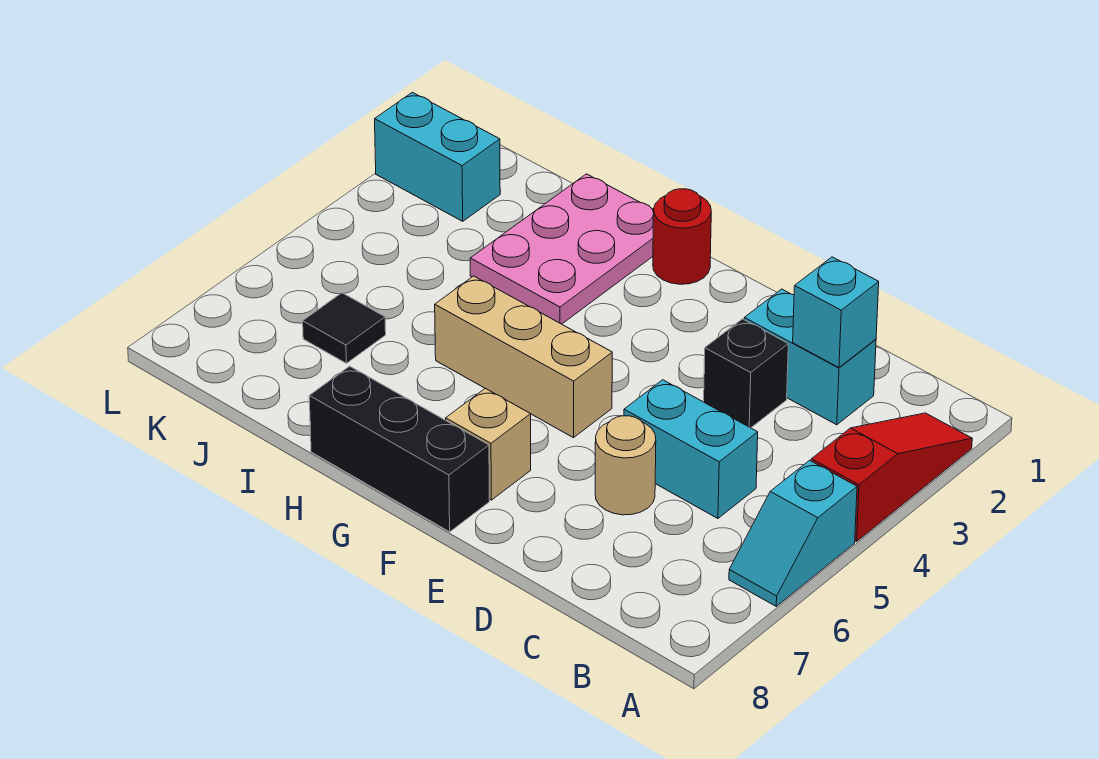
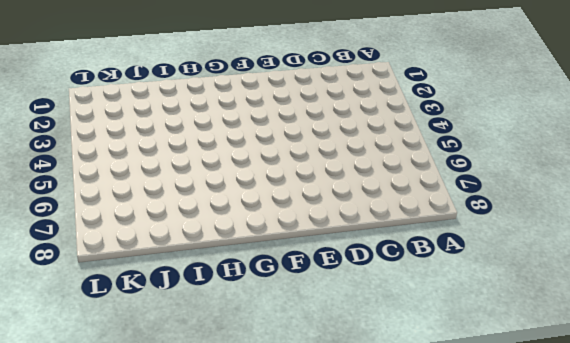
none -> red slope A2:A4 level 1 top 4
none -> cyan slope A5:A6 level 1 top 5
none -> cyan brick C2:D2 level 1

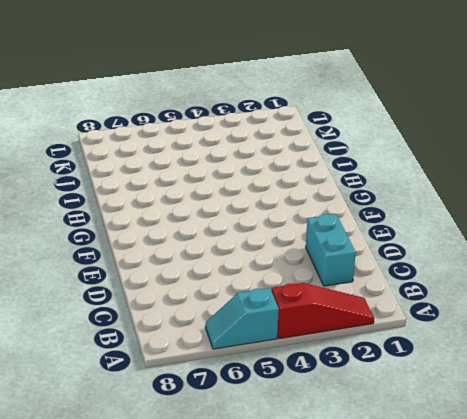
none -> cyan brick C5:D5 level 1
none -> black brick D3 level 1
none -> tan round brick D6 level 1

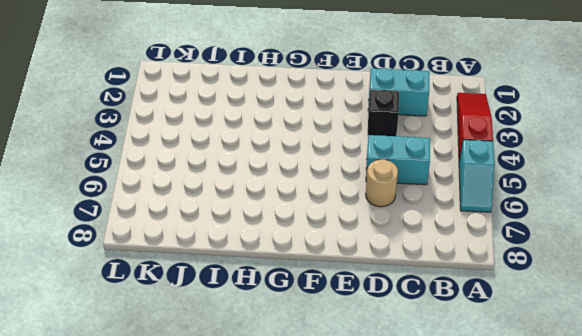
none -> tan brick F5:H5 level 1
none -> tan brick F7 level 1
none -> black brick F8:H8 level 1

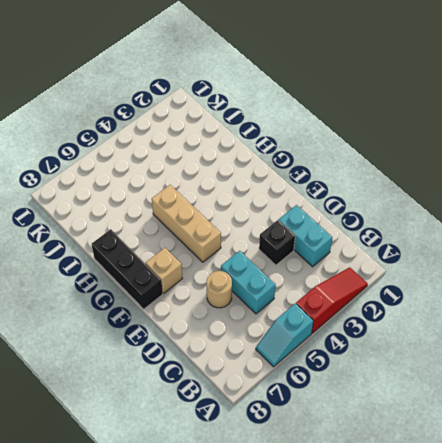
none -> red round brick G1 level 1
none -> pink plate H1:I3 level 1
none -> black tile J6 level 1

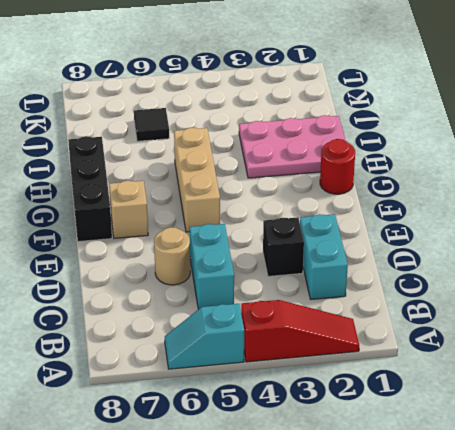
none -> cyan brick K2:L2 level 1
none -> cyan brick C2 level 2

